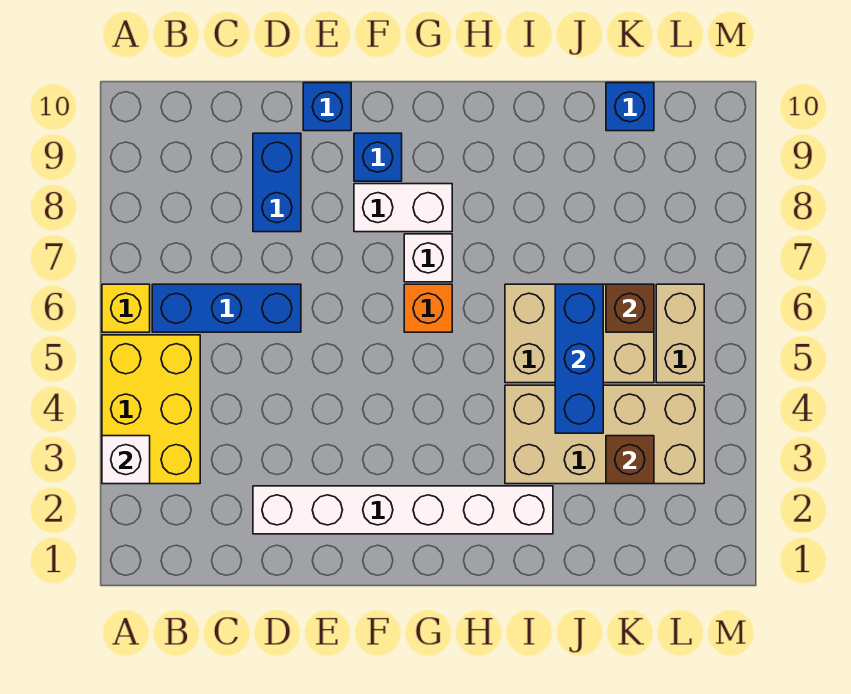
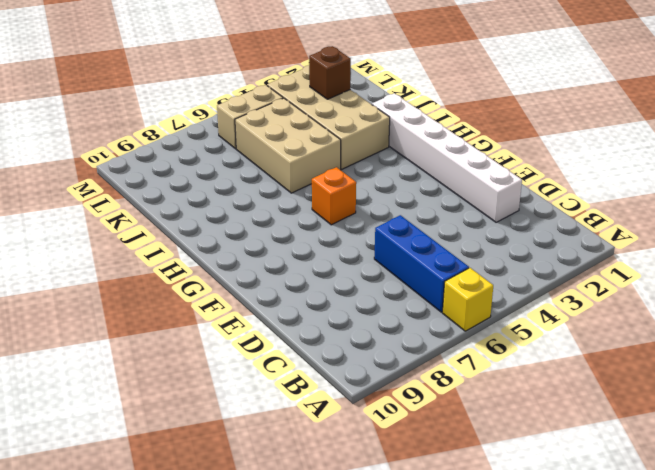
none -> yellow brick A3:B5 level 1
none -> blue brick D8:D9 level 1
none -> blue brick E10 level 1

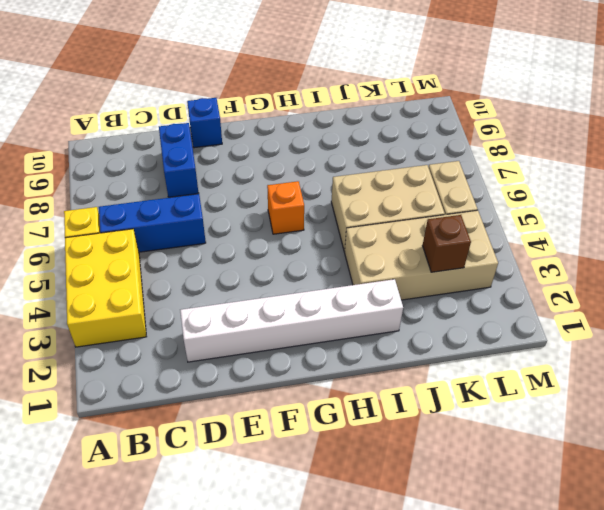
none -> white brick F8:G8 level 1
none -> blue brick F9 level 1
none -> white brick G7 level 1

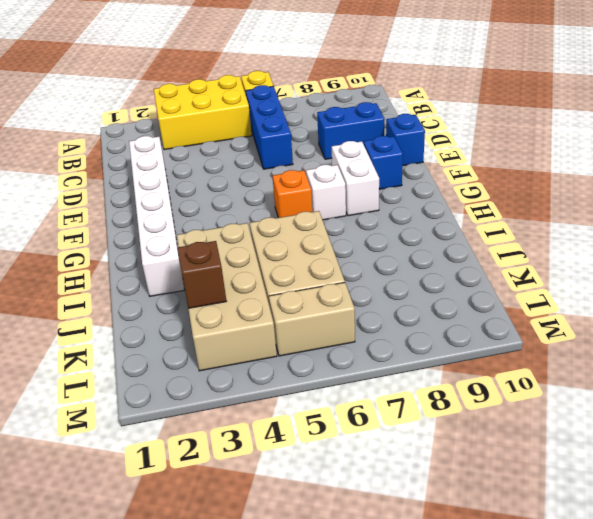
none -> blue brick K10 level 1
none -> white brick A3 level 2
none -> blue brick J4:J6 level 2

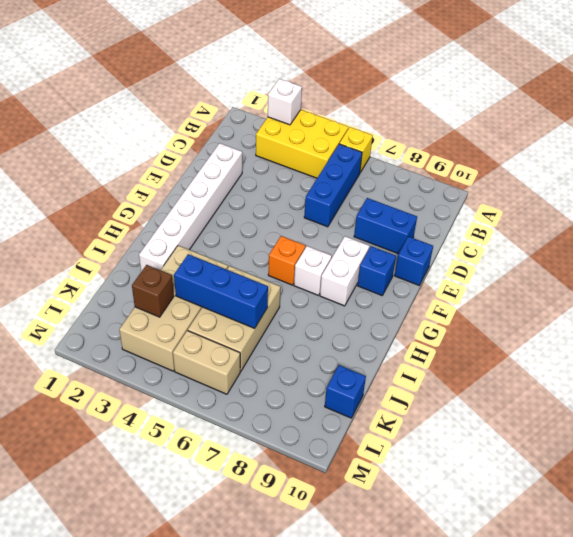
none -> brown brick K6 level 2

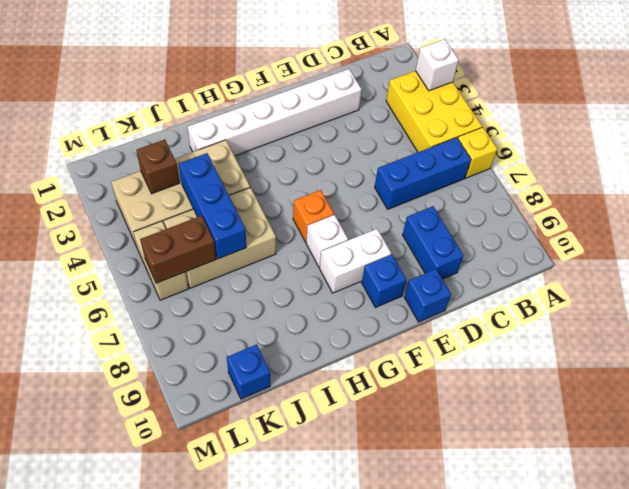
brown brick K6:L6 level 2 -> brown brick K6 level 2

